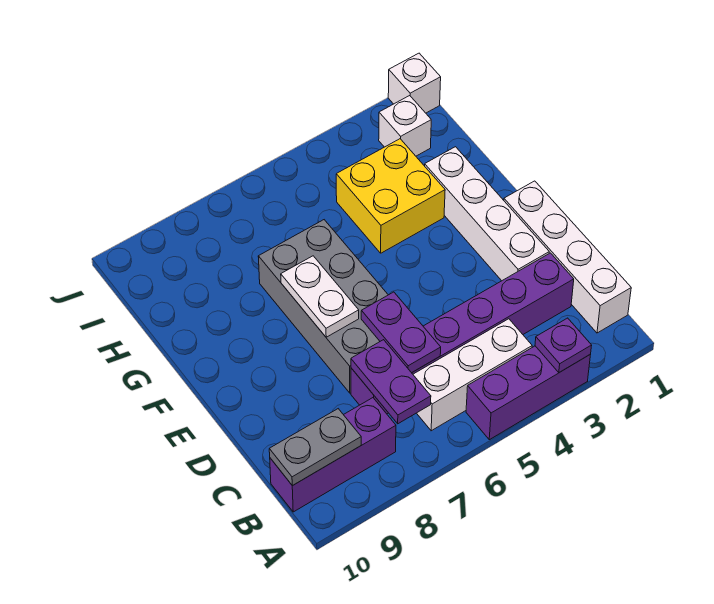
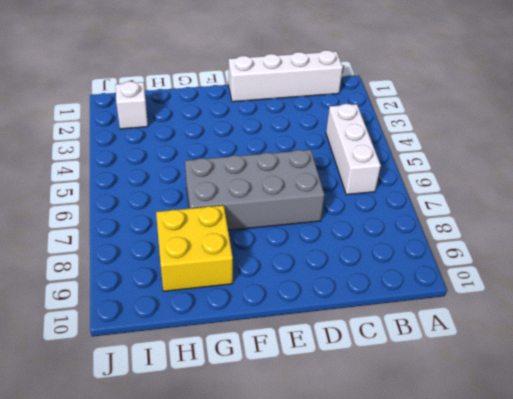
yellow brick G8:H9 level 1 -> yellow brick G3:H4 level 1
none -> purple brick A3:A5 level 1
none -> purple brick B8:B10 level 1
none -> purple brick C2:C7 level 1

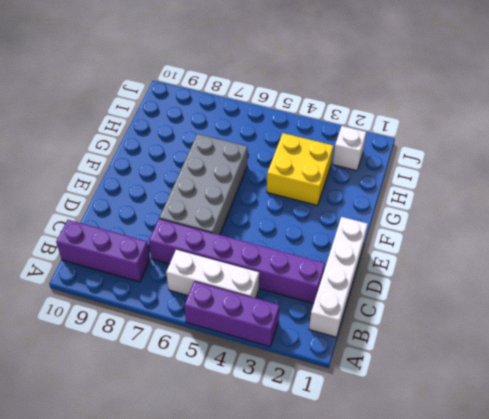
none -> white brick D2:G2 level 1
none -> white brick J1 level 1
none -> purple plate A3 level 2

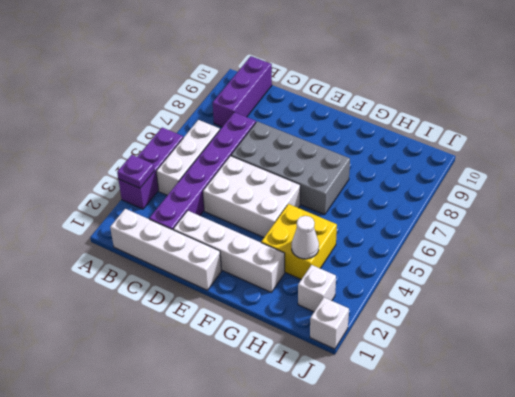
white brick D4:F5 level 1 -> none
white cone H3 level 2 -> none
none -> purple plate B7:C7 level 2
none -> grey plate B9:B10 level 2
none -> purple plate C6:D6 level 2

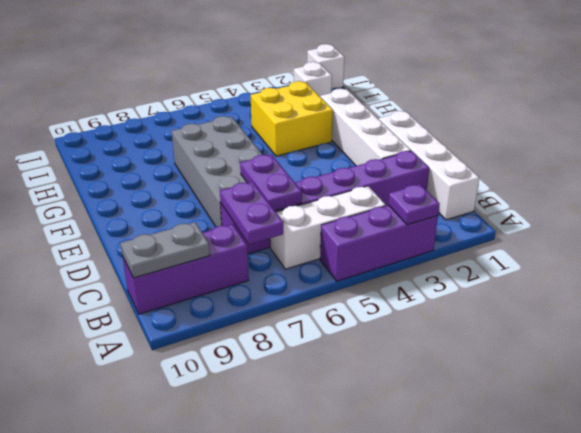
none -> white plate E7:F7 level 2

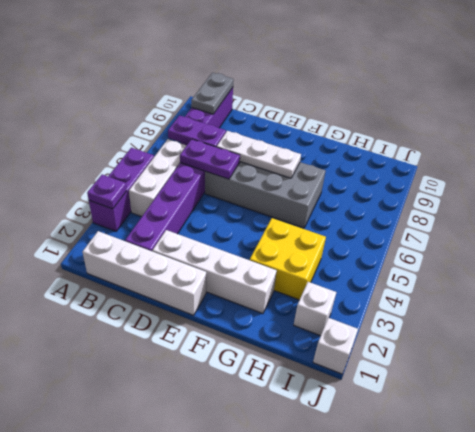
white plate D7:F7 level 2 -> white plate E7:F7 level 2

